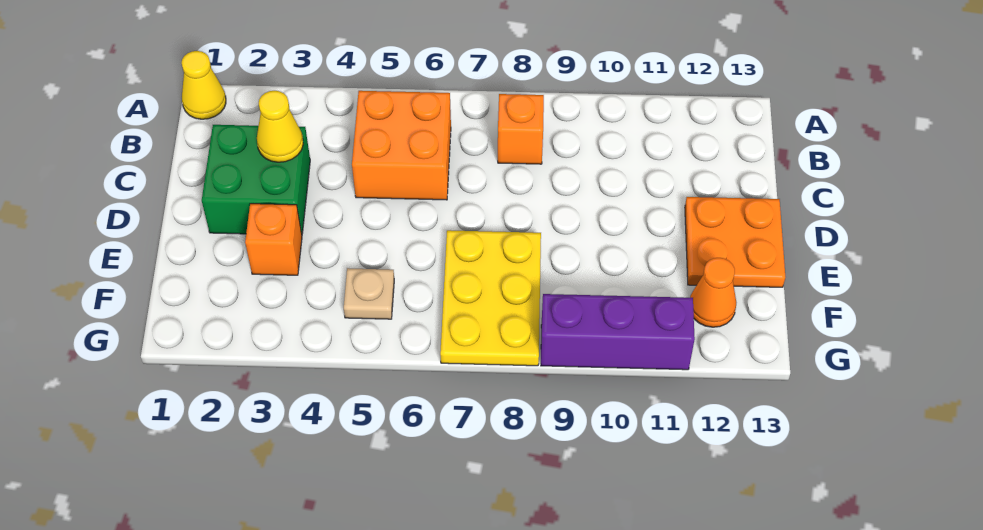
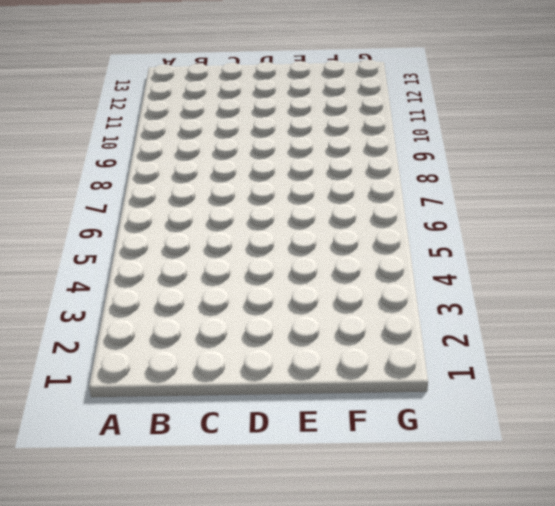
none -> yellow cone A1 level 1
none -> orange brick B5:C6 level 1

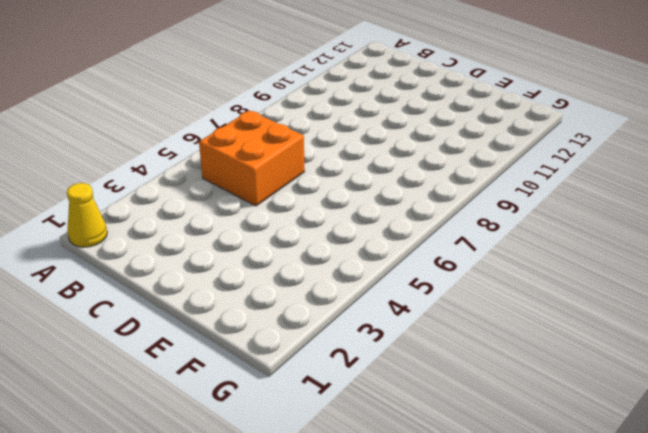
none -> orange brick B8 level 1
none -> green brick C2:D3 level 1

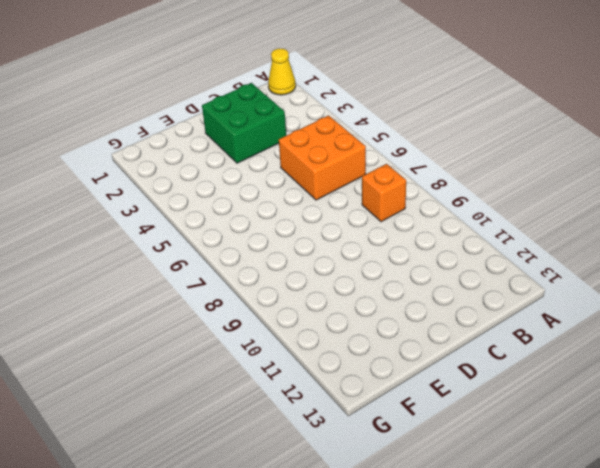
none -> orange plate D12:E13 level 1
none -> orange brick E3 level 1

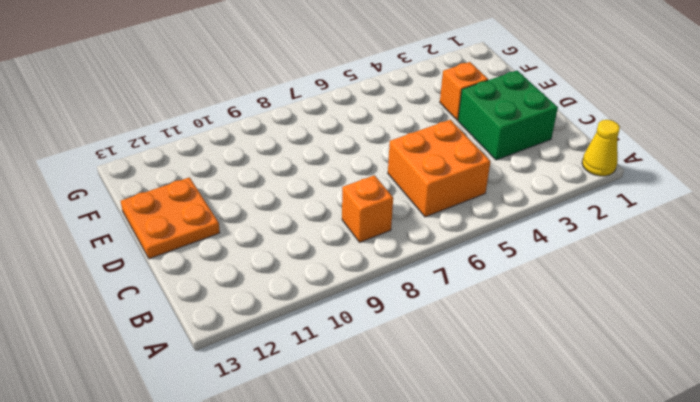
none -> yellow plate E7:G8 level 1
none -> tan plate F5 level 1

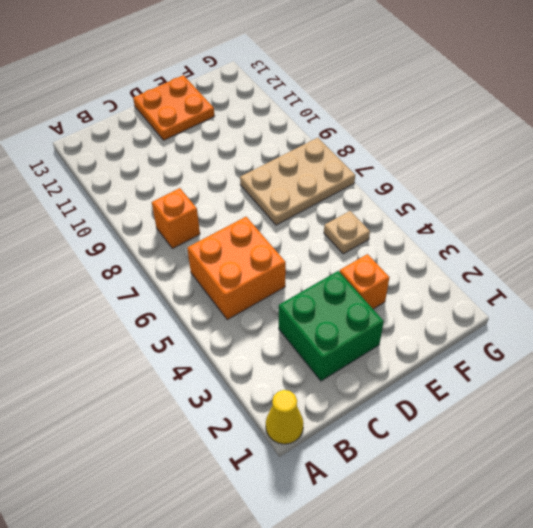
tan plate E7:G8 level 1 -> yellow plate E7:G8 level 1
none -> orange cone F12 level 1
none -> purple brick G9:G11 level 1

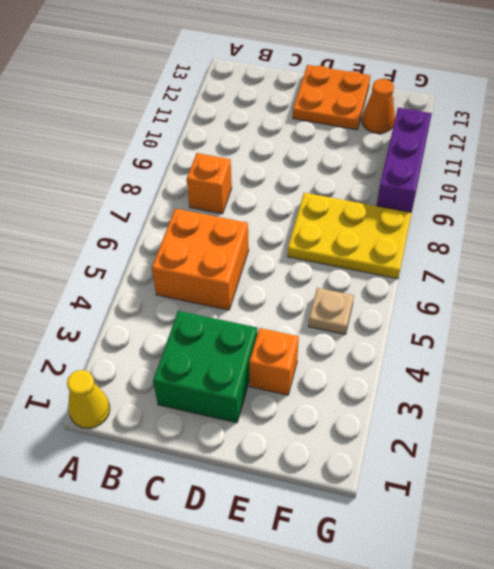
none -> yellow cone C3 level 2

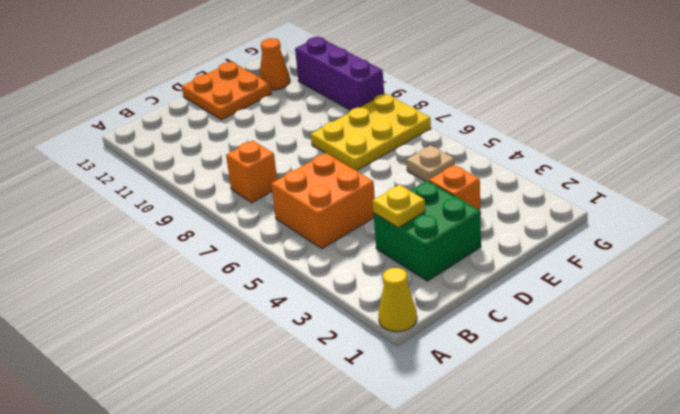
yellow plate C3 level 2 -> yellow cone C3 level 2

